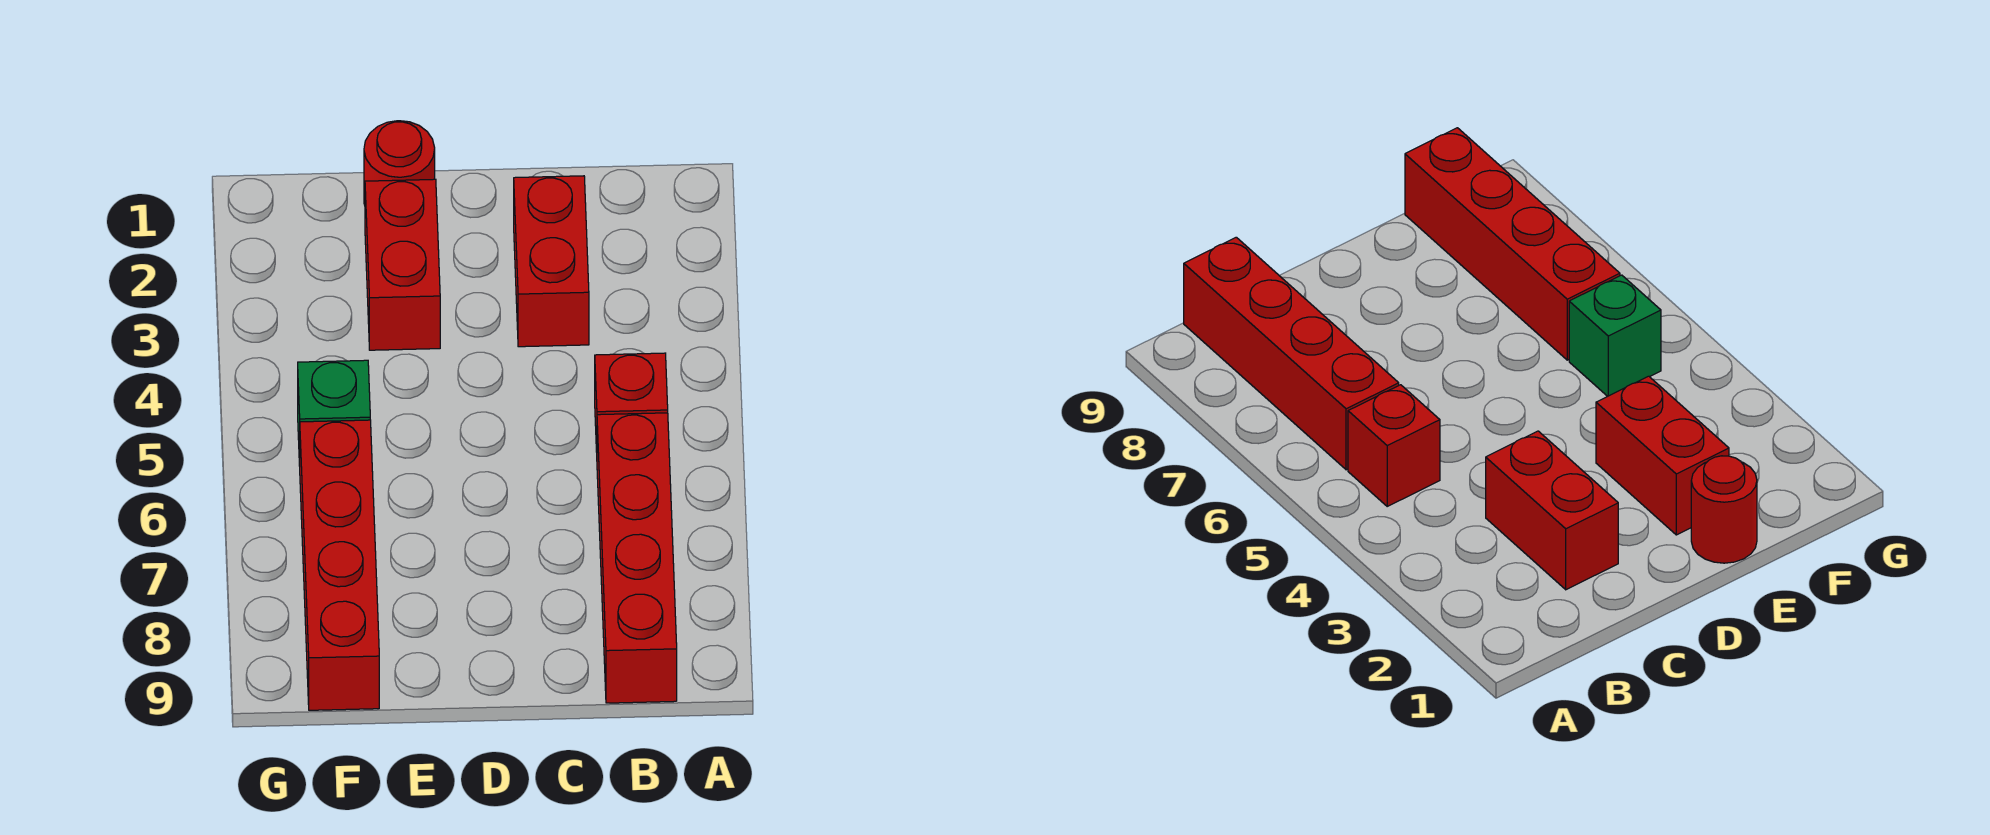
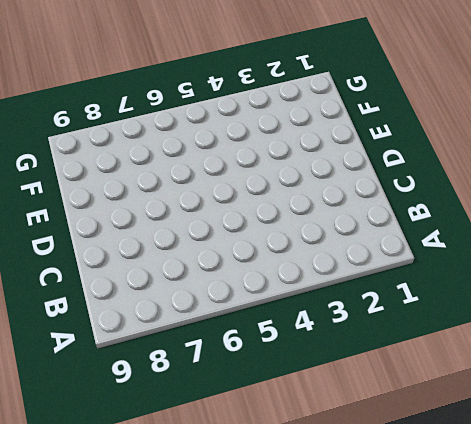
none -> red brick B5 level 1
none -> red brick B6:B9 level 1

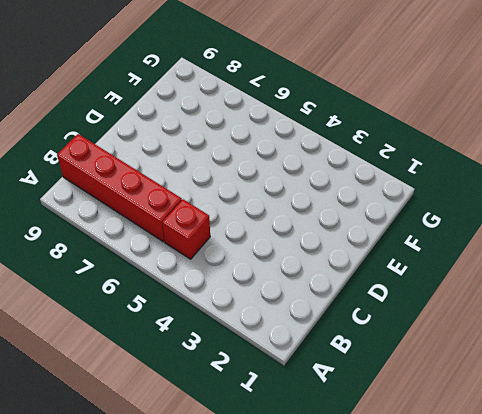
none -> red brick C2:C3 level 1
none -> red round brick E1 level 1

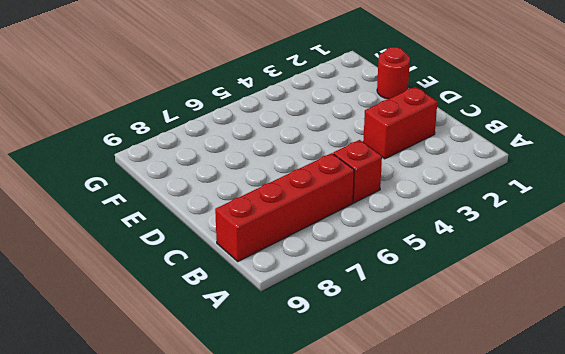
none -> red brick E2:E3 level 1
none -> green brick F5 level 1

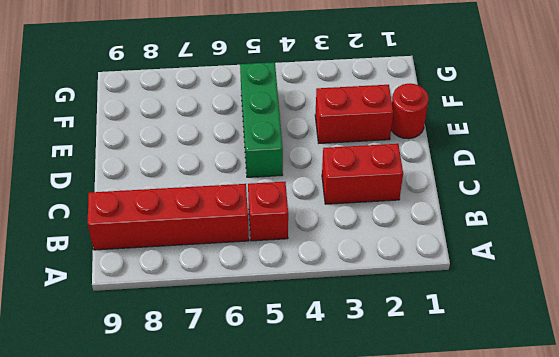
green brick D5:F5 level 1 -> green brick F5 level 1
none -> red brick F6:F9 level 1

